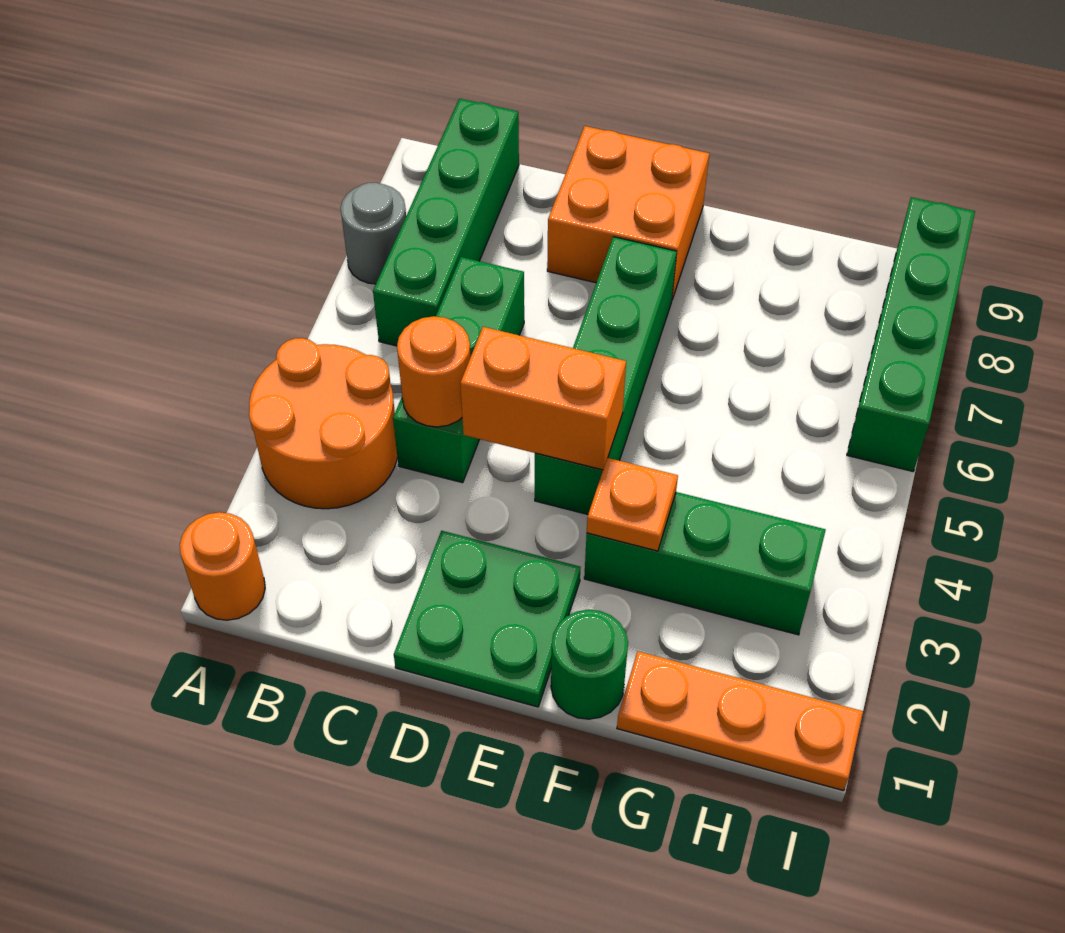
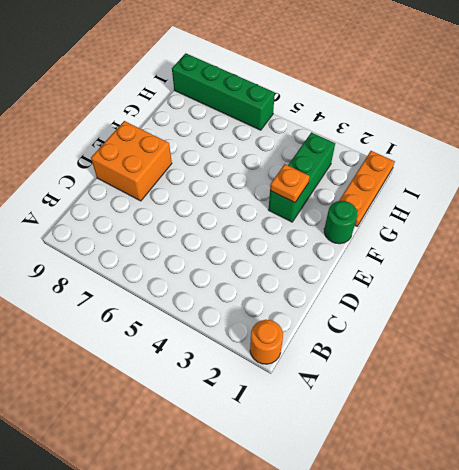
none -> orange round brick A3:B4 level 1
none -> grey round brick A7 level 1
none -> green brick B6:B9 level 1

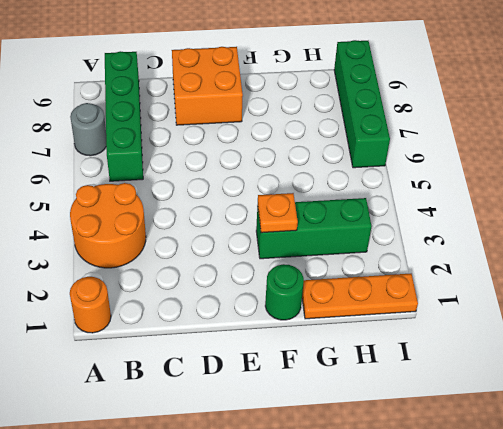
none -> green brick C4:C6 level 1
none -> green plate D1:E2 level 1
none -> green brick E4:E7 level 1

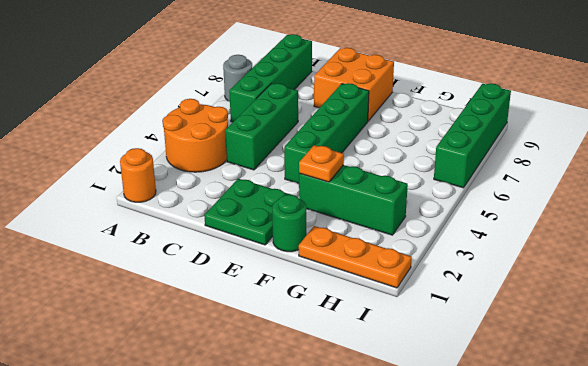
none -> orange round brick C4 level 2
none -> orange brick D4:E4 level 2

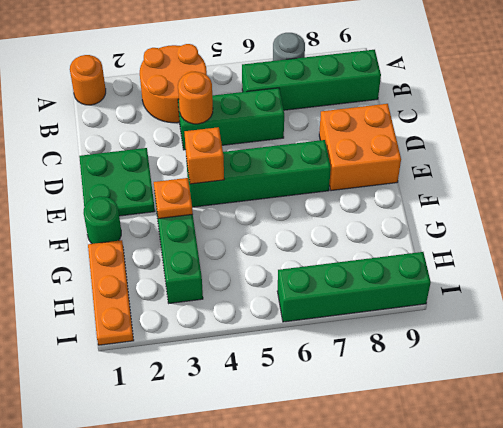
orange brick E4 level 2 -> orange brick D4:E4 level 2

